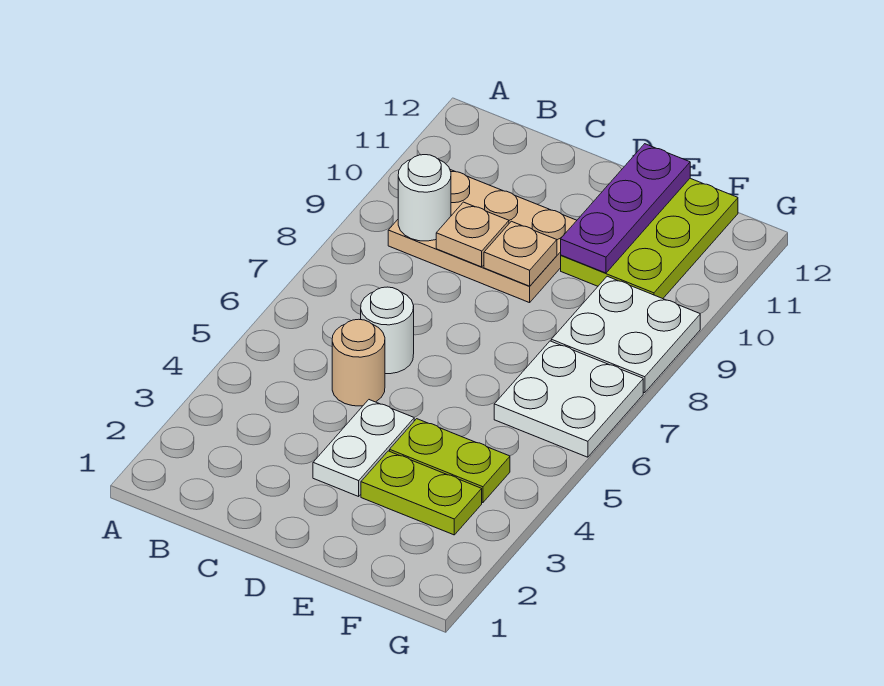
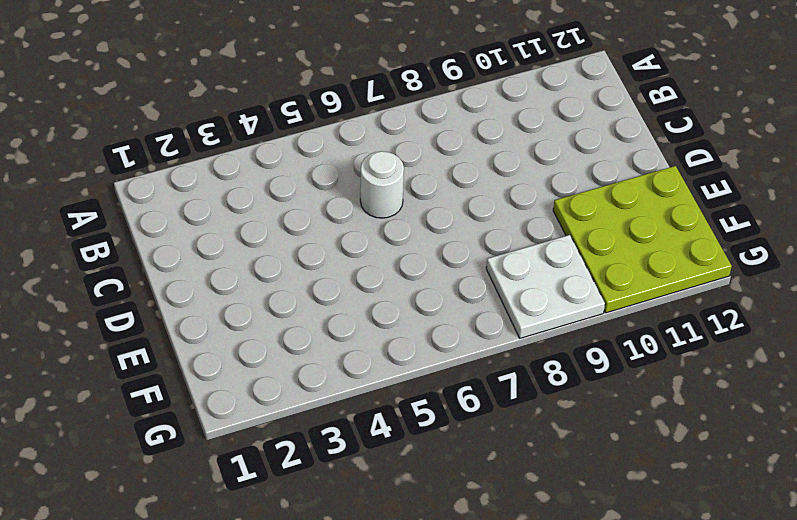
lime plate E10:G12 level 1 -> lime plate E10:F12 level 1
none -> tan plate B9:D10 level 1
none -> tan round brick C5 level 1
none -> white plate D3:D4 level 1

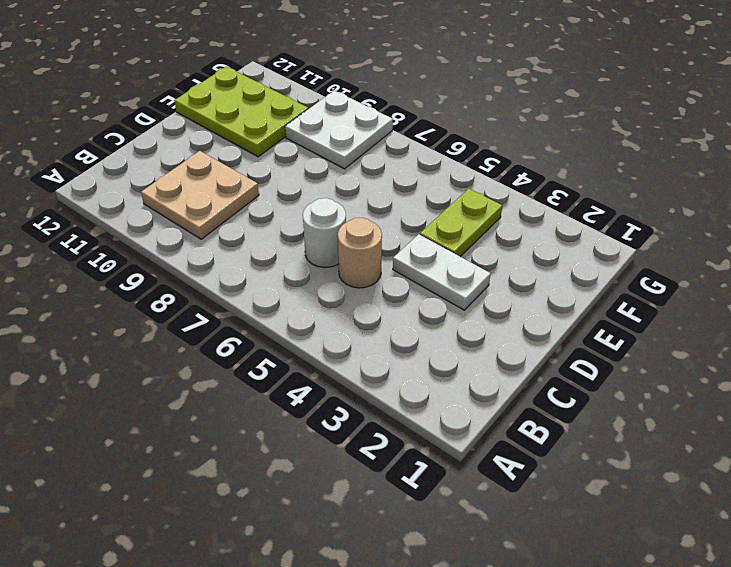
tan plate B9:C10 level 1 -> tan plate B9:D10 level 1
none -> lime plate E3:F3 level 1
none -> white plate F6:G7 level 1
none -> white round brick B9 level 2

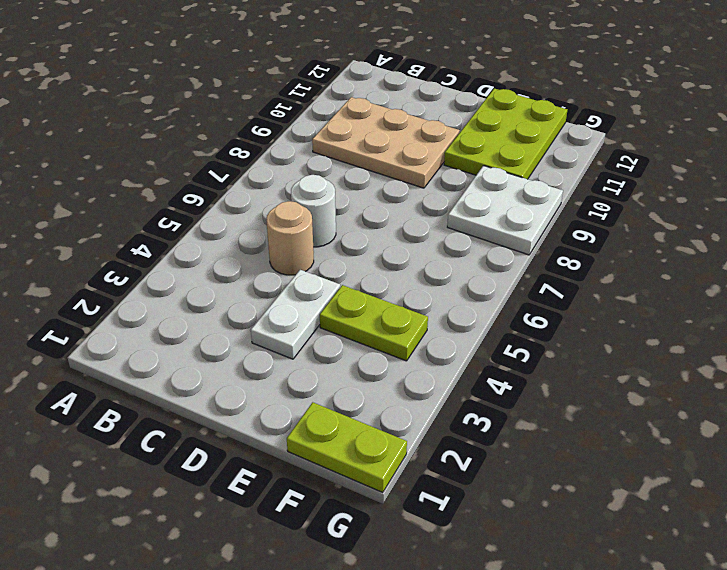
lime plate F1:G1 level 1 -> lime plate E3:F3 level 1
none -> white plate F6:G7 level 1
none -> white round brick B9 level 2
none -> tan plate C9 level 2

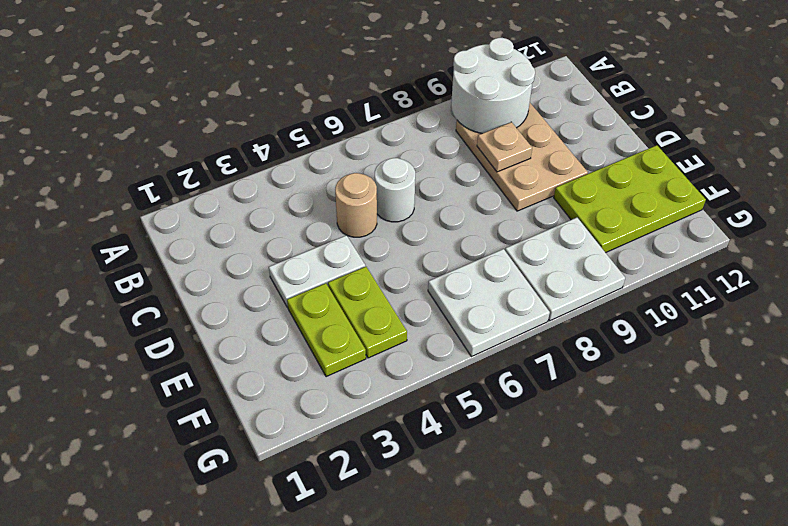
white round brick A9:B10 level 2 -> white round brick B9 level 2
none -> tan plate D9 level 2
none -> purple plate E10:E12 level 2

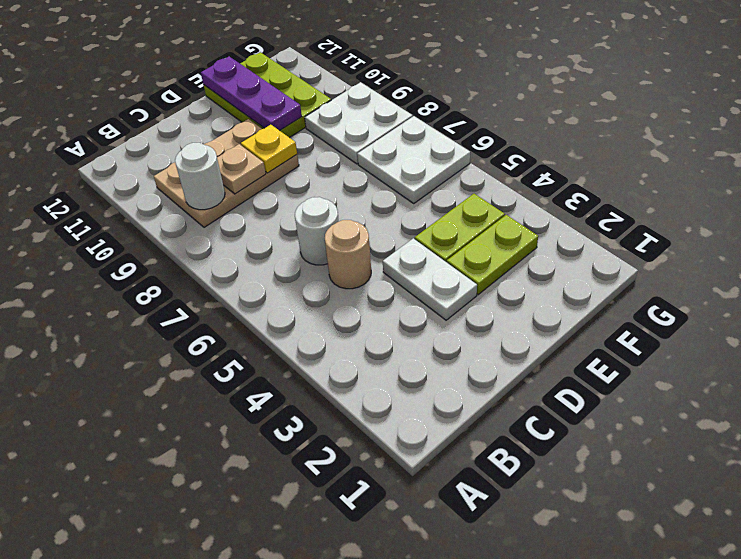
yellow plate D9 level 2 -> tan plate D9 level 2

